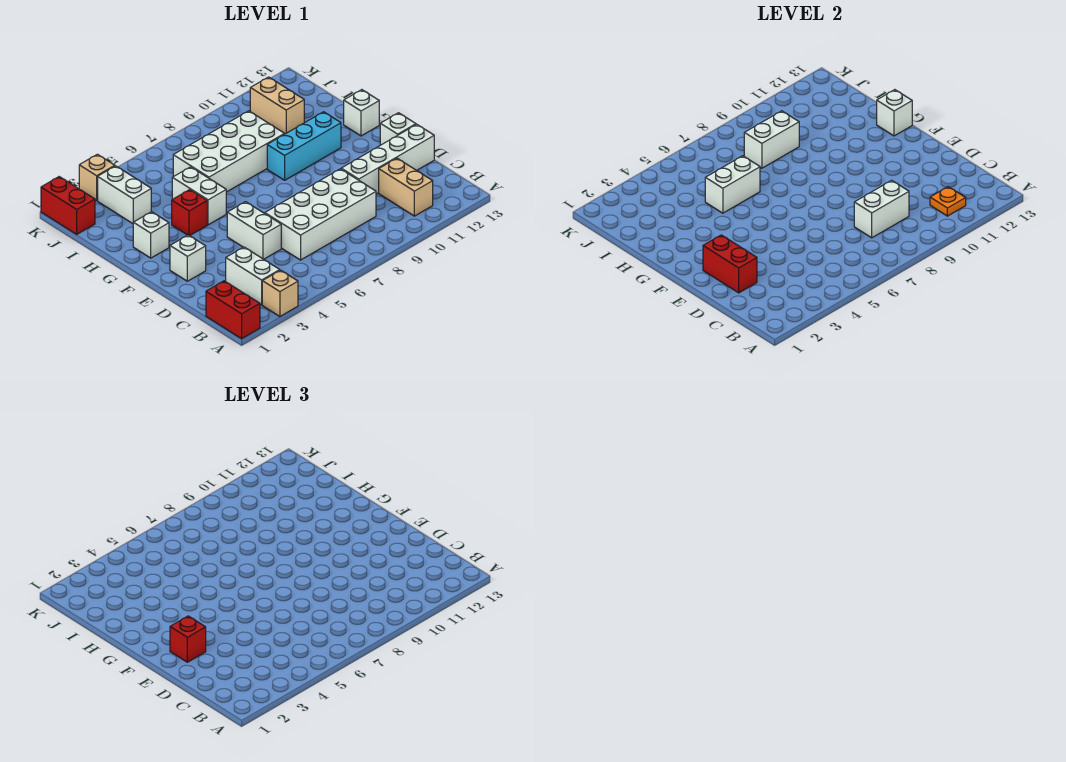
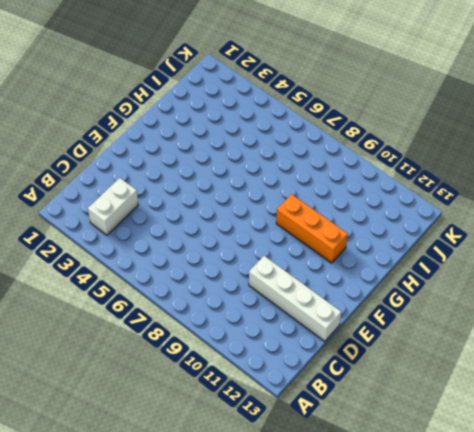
orange brick G9:G11 level 1 -> cyan brick G9:G11 level 1
none -> red brick A1:B1 level 1
none -> tan brick A3 level 1
none -> tan brick B11:C11 level 1

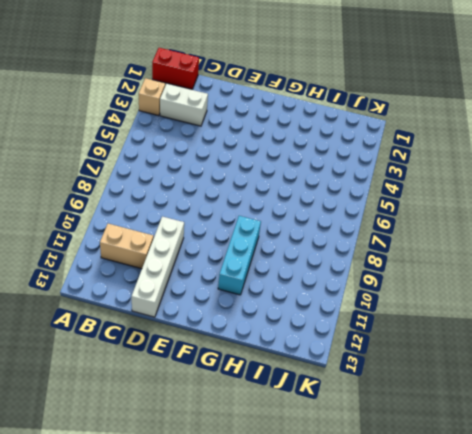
none -> white brick C6:D9 level 1
none -> white brick D5:E5 level 1
none -> white brick E2 level 1

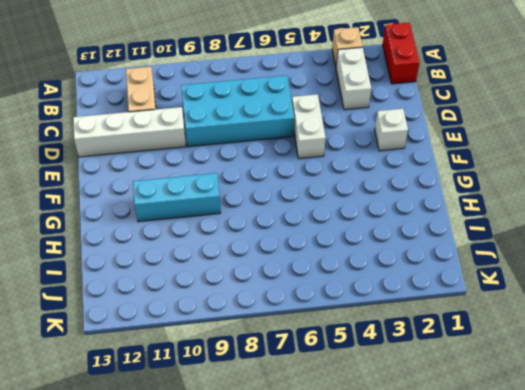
cyan brick C6:D9 level 1 -> white brick C6:D9 level 1
none -> white brick E13 level 1
none -> white brick G2 level 1
none -> red brick G4 level 1

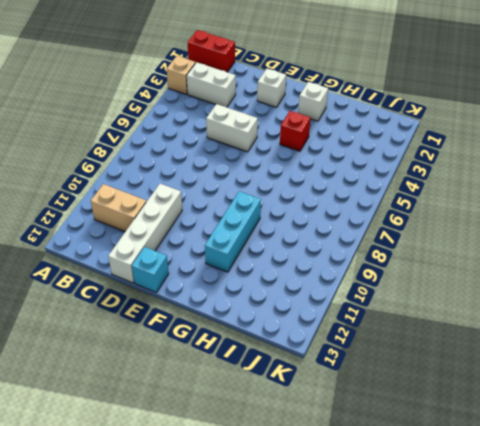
cyan brick E13 level 1 -> white brick E13 level 1
none -> white brick C6:D9 level 1
none -> white brick G5:H5 level 1
none -> white brick G13 level 1

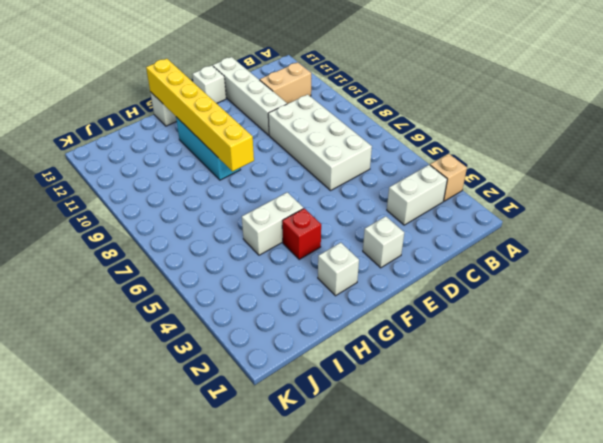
yellow brick G8:G13 level 2 -> white brick G13 level 2
none -> red brick A1:B1 level 1
none -> white brick D5:E5 level 1
none -> white brick H6:I9 level 1

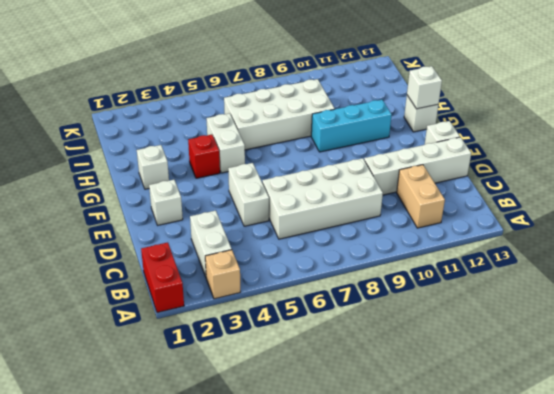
none -> white brick I3:J3 level 1
none -> tan brick I11:J11 level 1
none -> red brick J1:K1 level 1

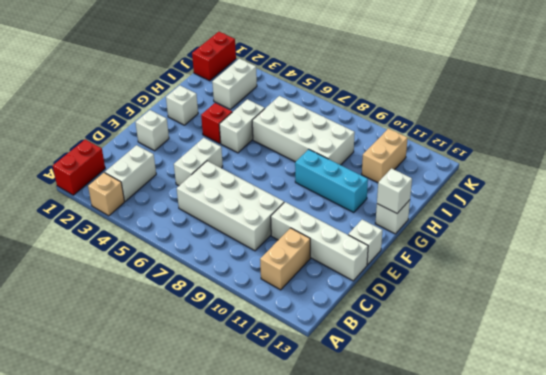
none -> tan brick K3 level 1
none -> orange plate B11 level 2
none -> white brick C8:C9 level 2

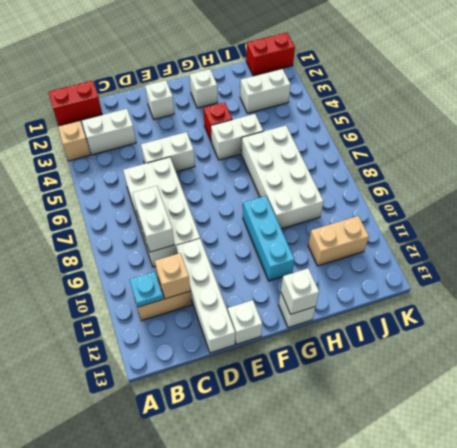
cyan plate B11 level 2 -> orange plate B11 level 2
tan brick C11 level 2 -> tan brick K3 level 1
none -> red brick D2:E2 level 2
none -> white brick H5:H6 level 2
none -> white brick I8:I9 level 2

